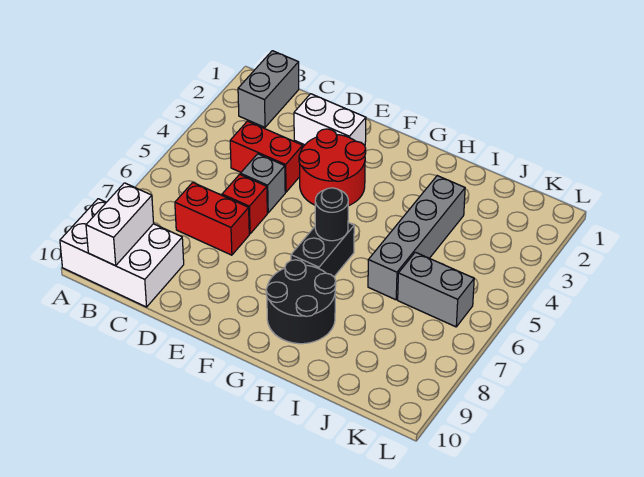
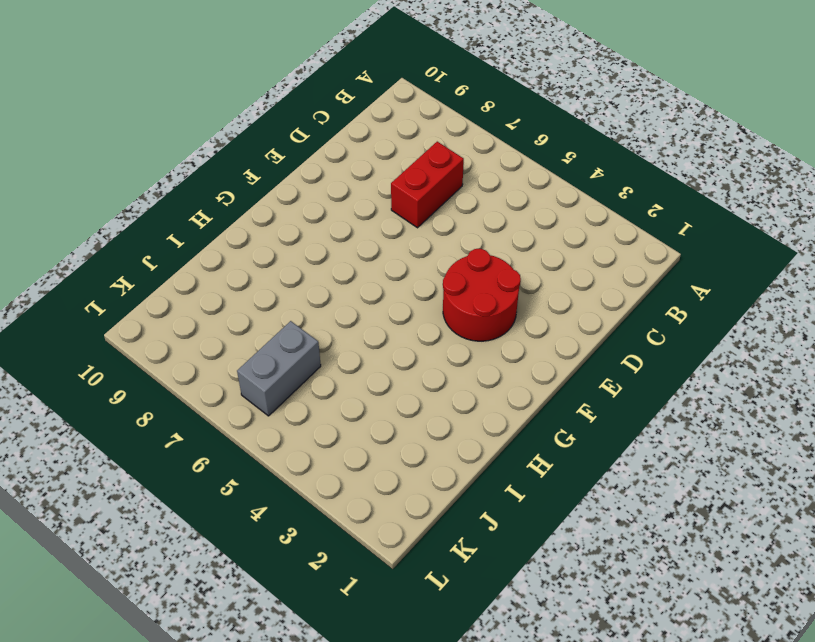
none -> white brick A9:C10 level 1
none -> grey brick B1:B2 level 1
none -> red brick C4:D4 level 1

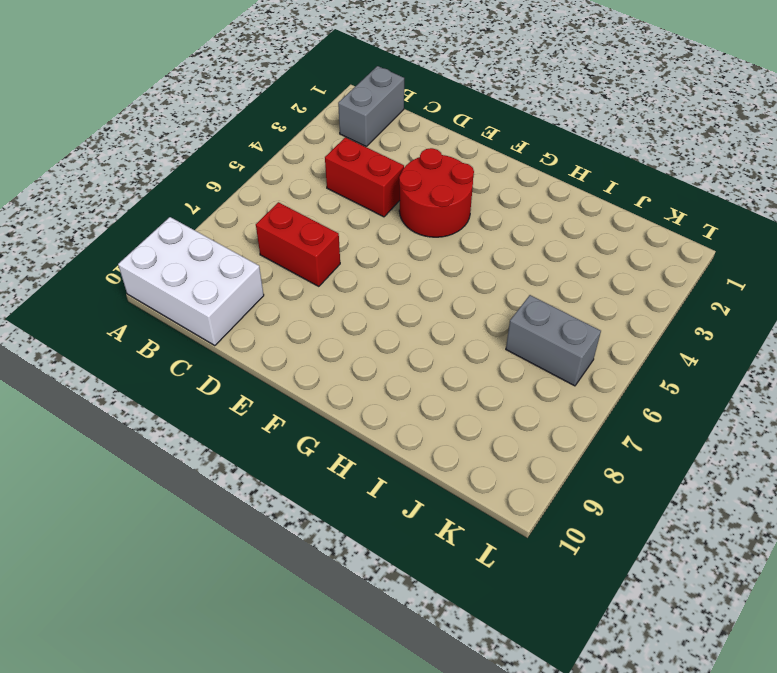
none -> white brick D2:E2 level 1
none -> grey brick D5 level 1
none -> red brick D6 level 1

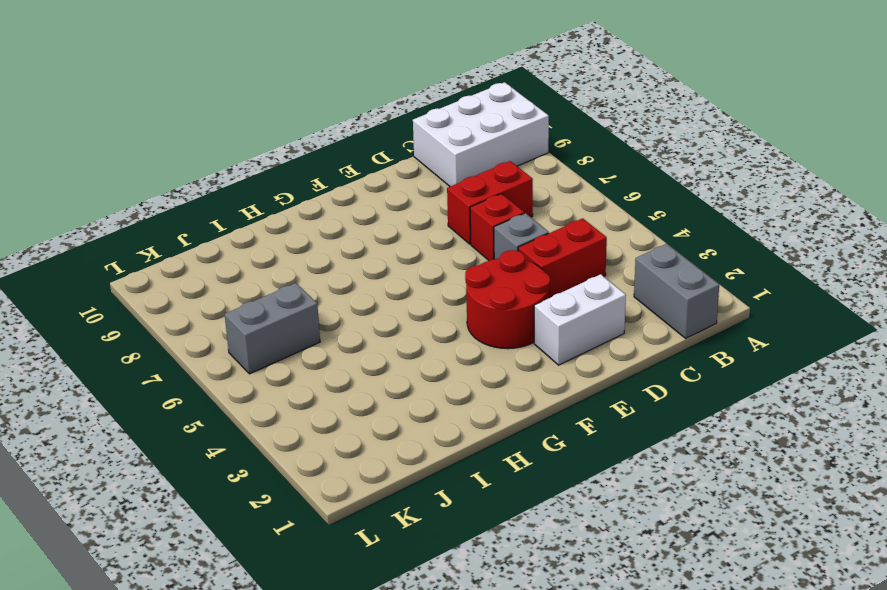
none -> black brick G6:G7 level 1
none -> black round brick G8:H9 level 1
none -> grey brick I3:I6 level 1

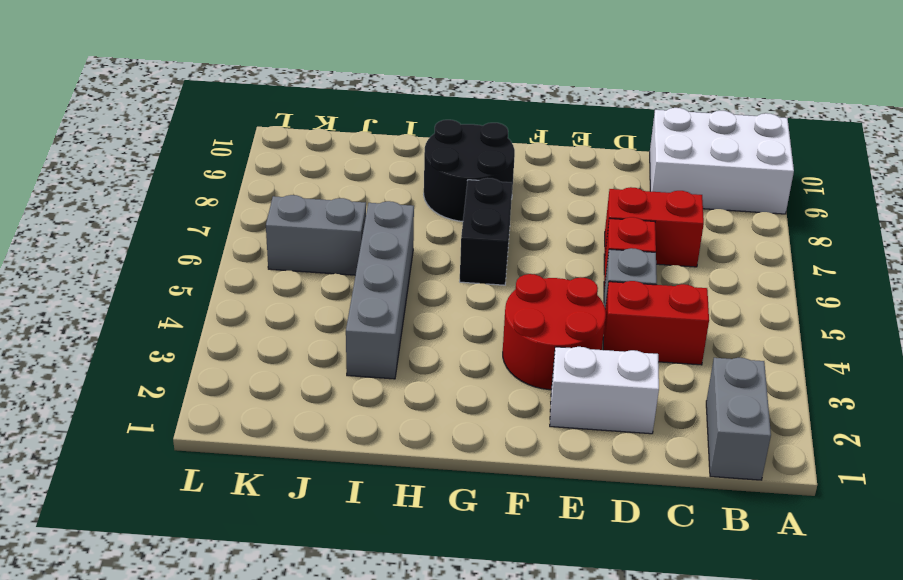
none -> white brick B9:B10 level 2
none -> black round brick G6 level 2

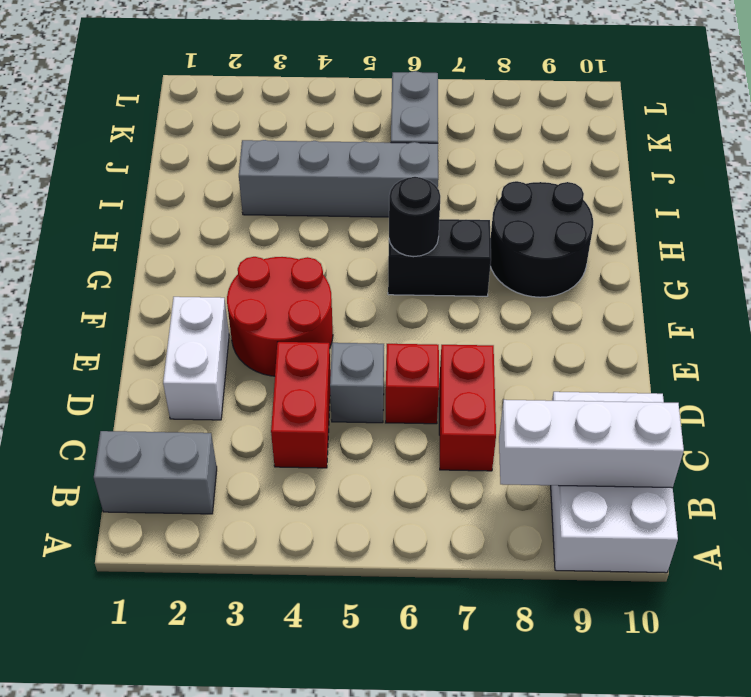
white brick B8:B10 level 2 -> white brick B9:B10 level 2

